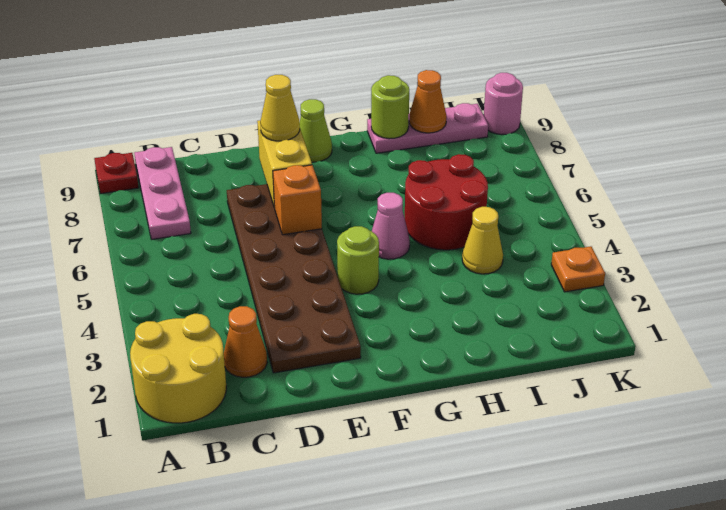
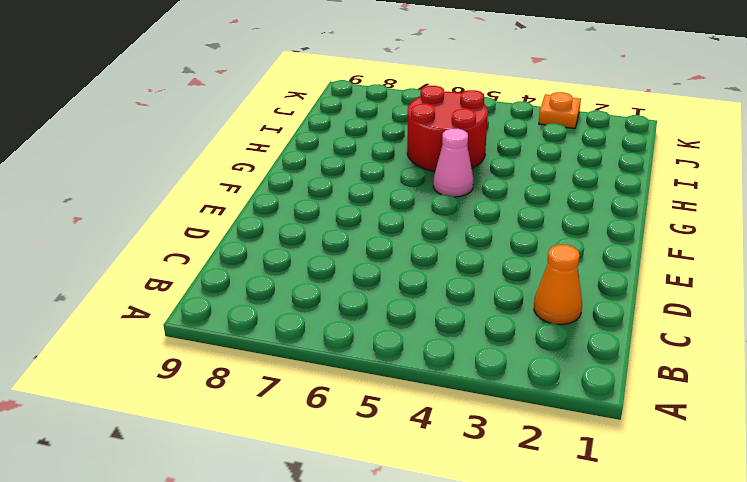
none -> yellow round brick A1:B2 level 1
none -> red plate A9 level 1
none -> pink plate B7:B9 level 1

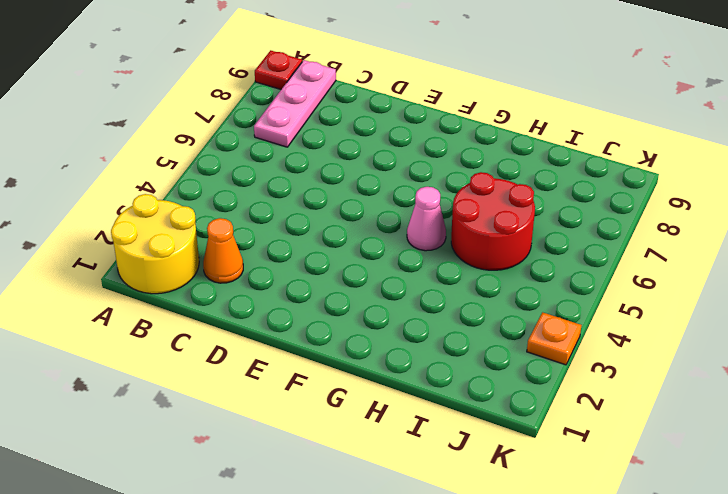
none -> brown plate D2:E7 level 1
none -> lime round brick F4 level 1
none -> lime cone F9 level 1

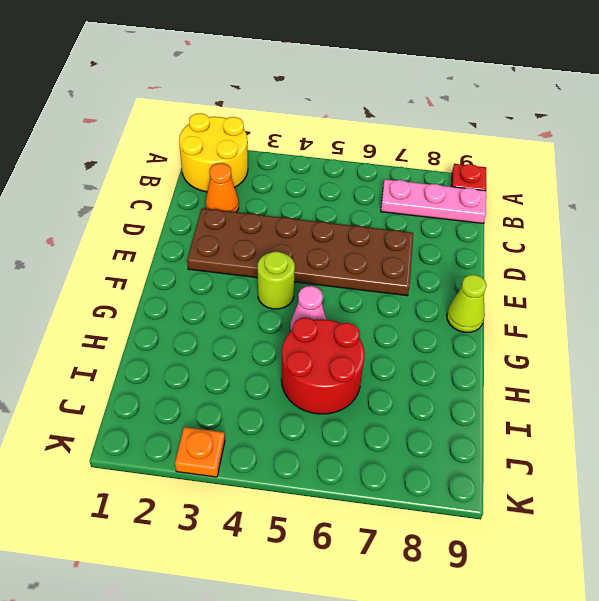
none -> pink plate H9:J9 level 1
none -> yellow cone I4 level 1
none -> pink round brick K9 level 1

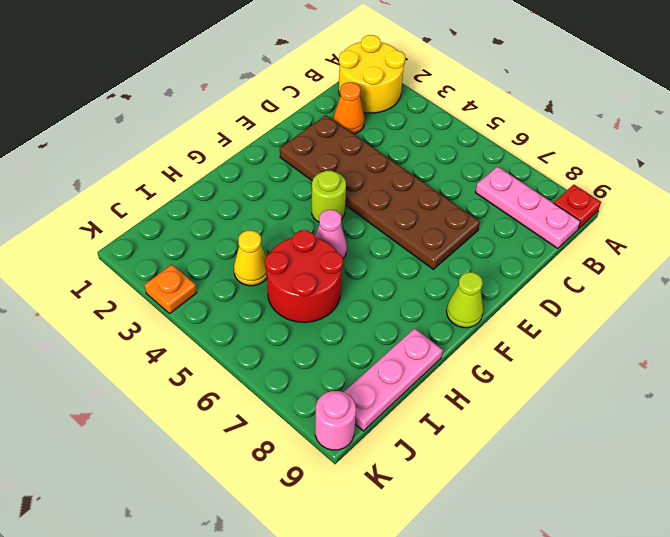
none -> orange brick E6 level 2
none -> yellow brick E7:E8 level 2
none -> lime round brick H9 level 2

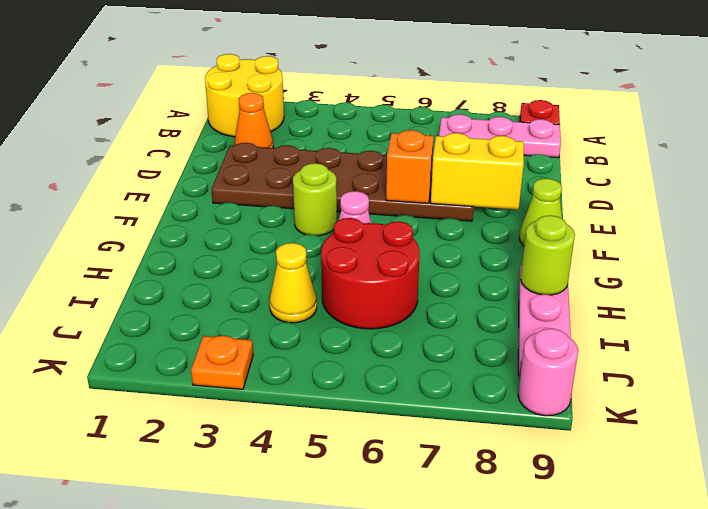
none -> orange cone I9 level 2
none -> yellow cone E8 level 3

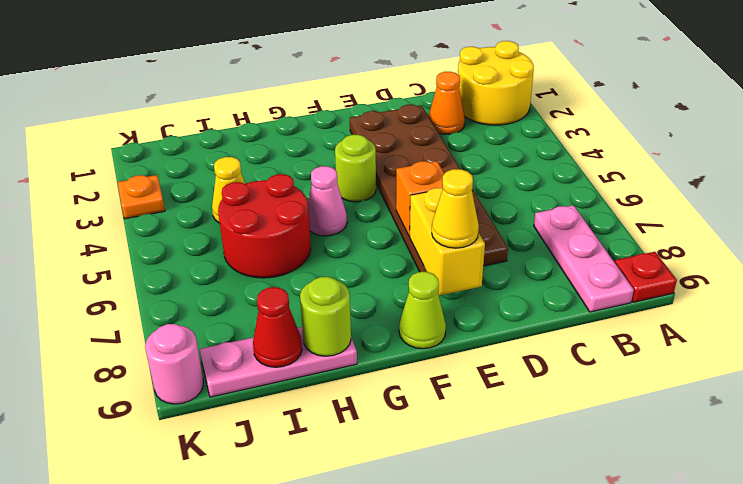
red cone I9 level 2 -> orange cone I9 level 2

